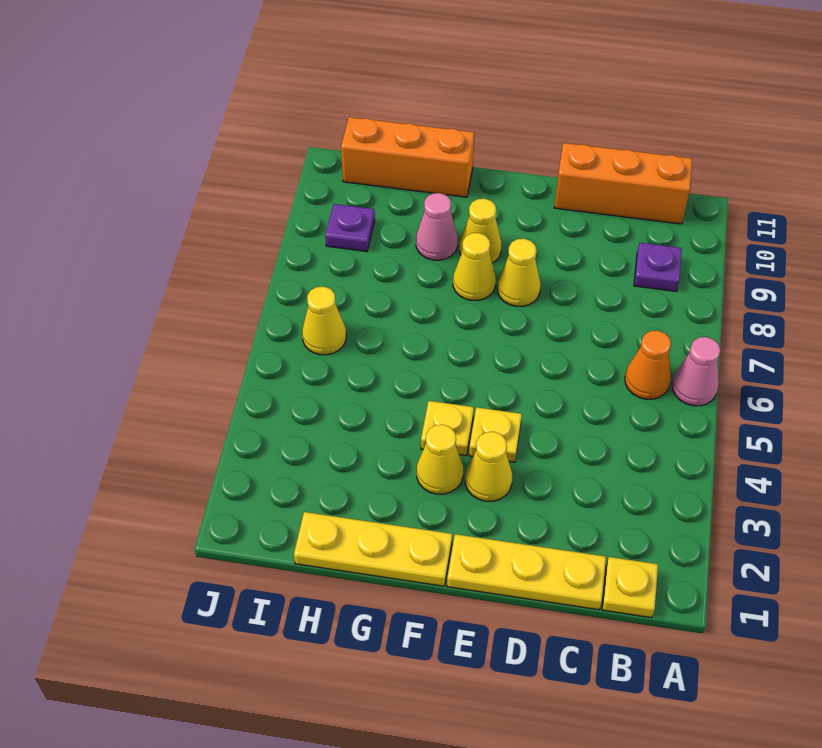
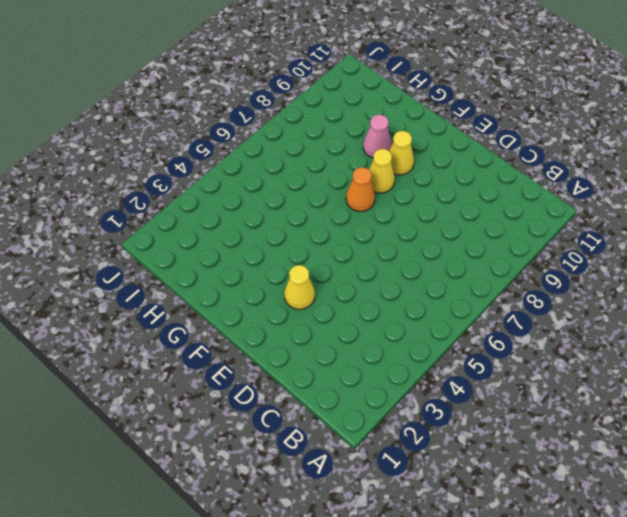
orange cone F7 level 1 -> orange cone B6 level 1
none -> pink cone A6 level 1
none -> yellow plate B1 level 1
none -> purple plate B9 level 1

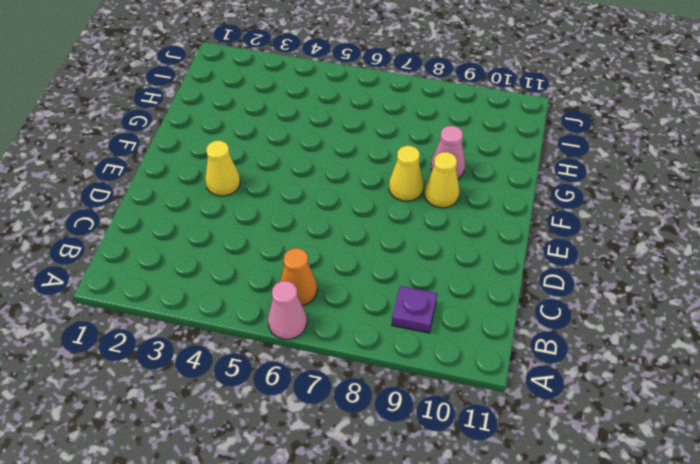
none -> yellow plate B1 level 1
none -> orange brick B11:D11 level 1
none -> yellow plate C1:E1 level 1

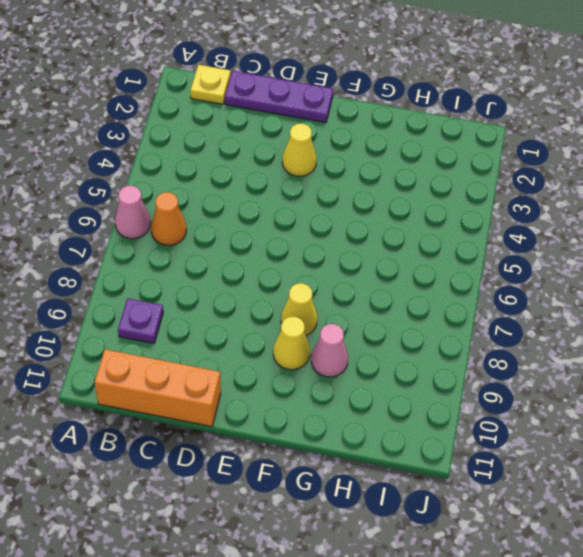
purple plate C1:E1 level 1 -> yellow plate C1:E1 level 1
none -> yellow plate E4 level 1
none -> yellow cone E8 level 1
none -> yellow plate F1:H1 level 1

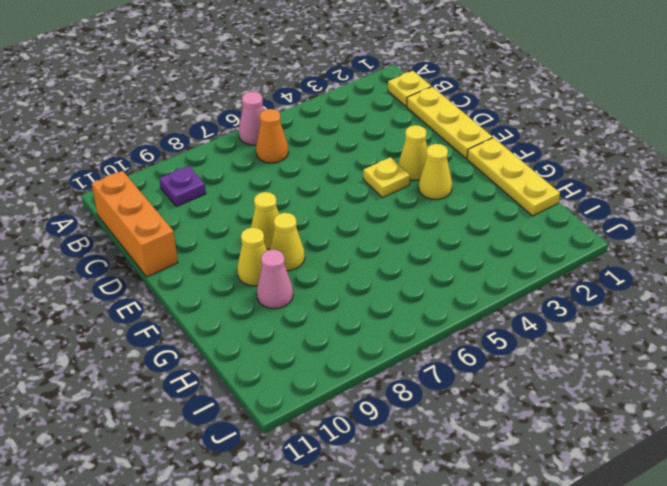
none -> yellow plate F4 level 1
none -> orange brick G11:I11 level 1
none -> yellow cone I6 level 1

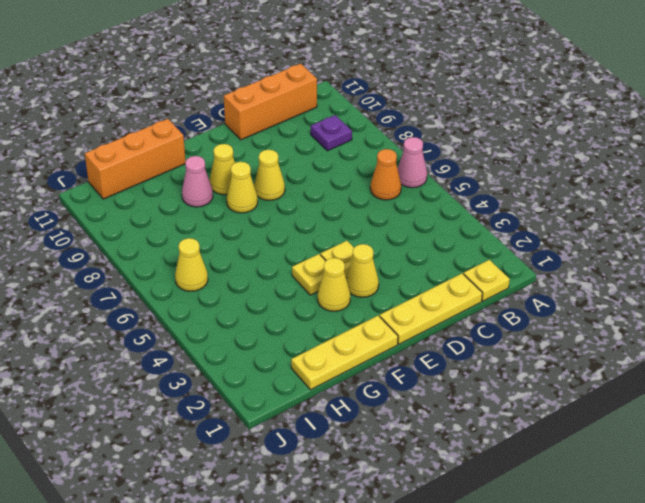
none -> purple plate I9 level 1

